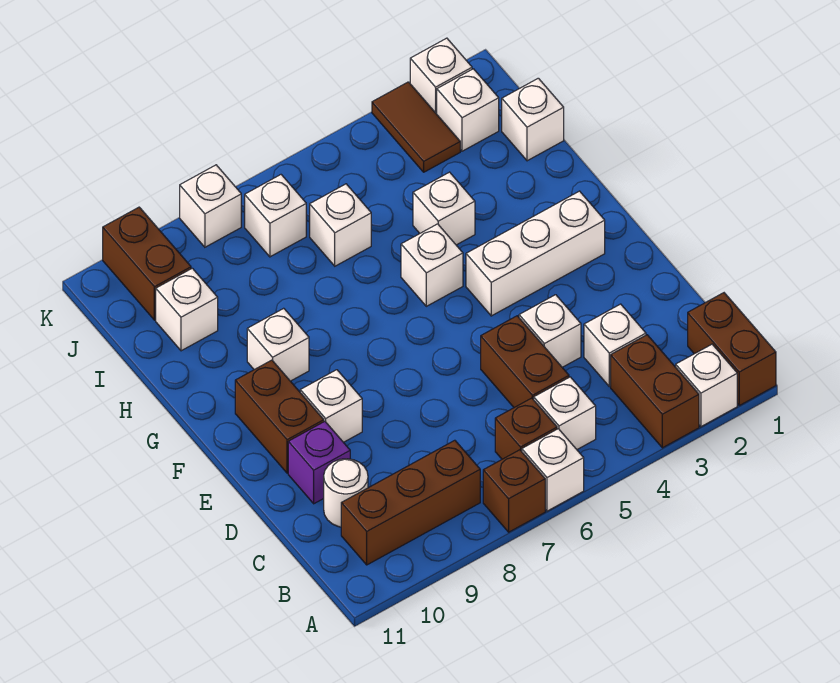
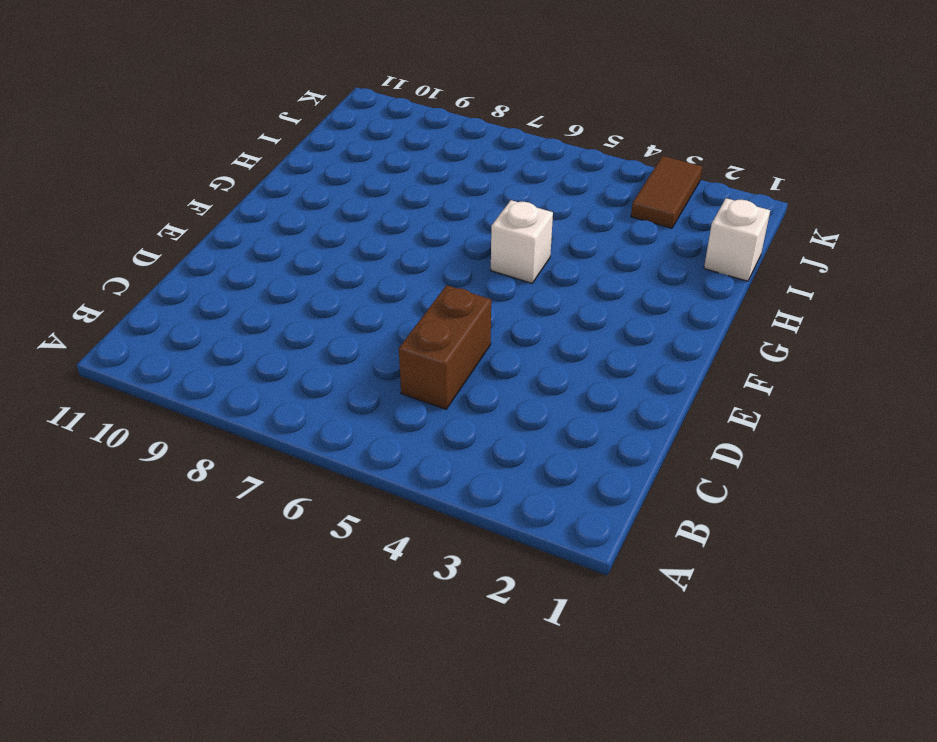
none -> brown brick A1:B1 level 1
none -> white brick A2 level 1
none -> brown brick A3:B3 level 1

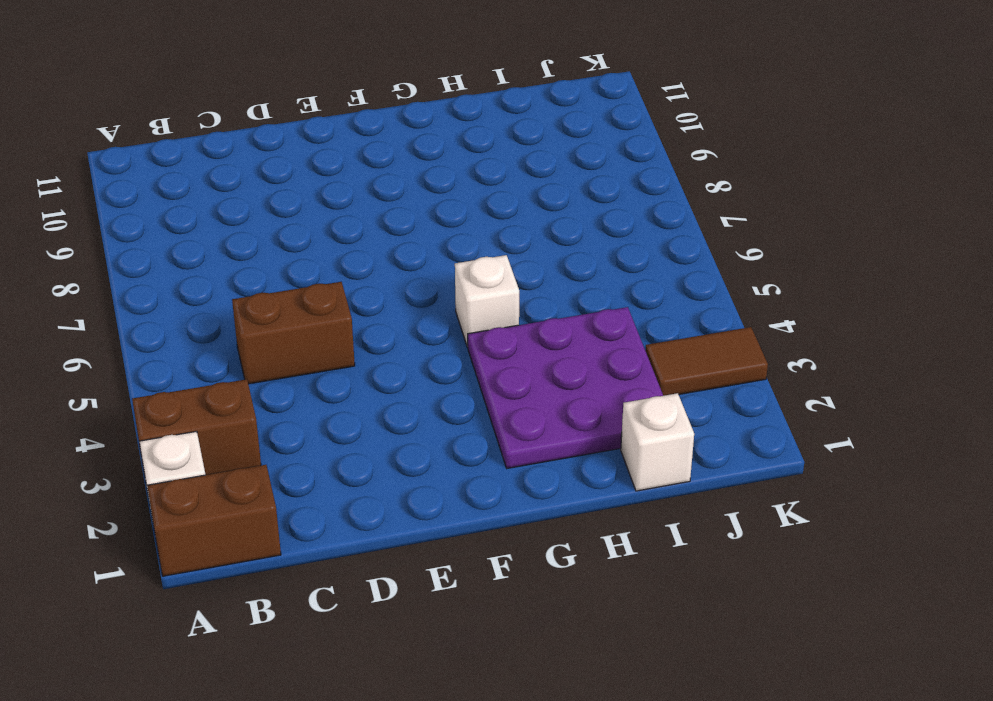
purple plate G2:I4 level 1 -> white brick H4 level 1
none -> white brick A6 level 1
none -> brown brick A7 level 1
none -> white brick B5 level 1

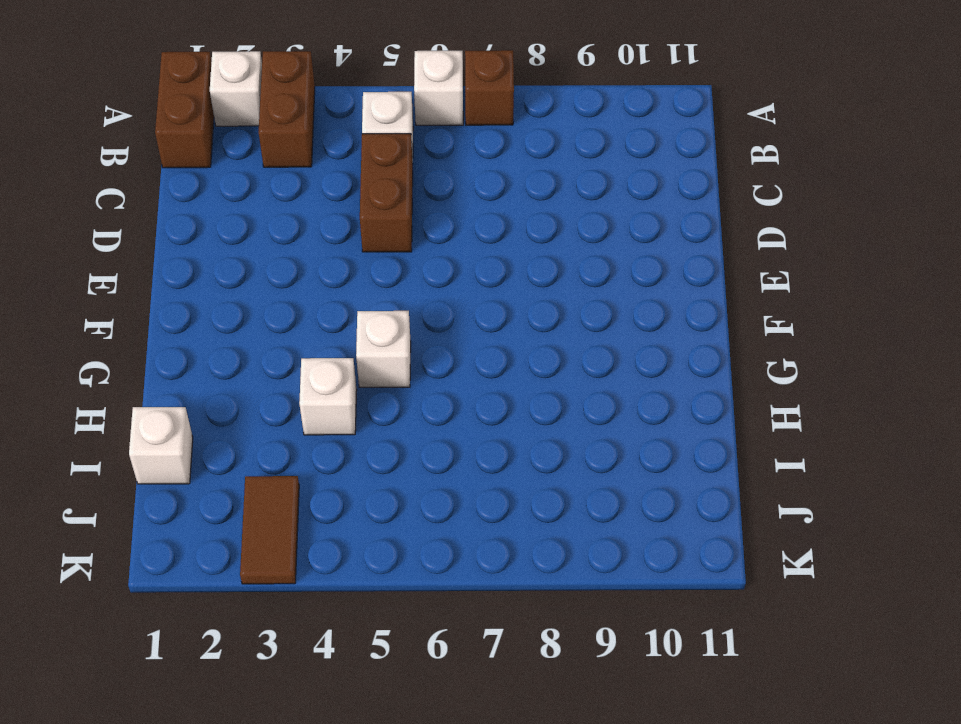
none -> brown brick B6 level 1
none -> brown brick B8:B10 level 1
none -> white brick C3 level 1

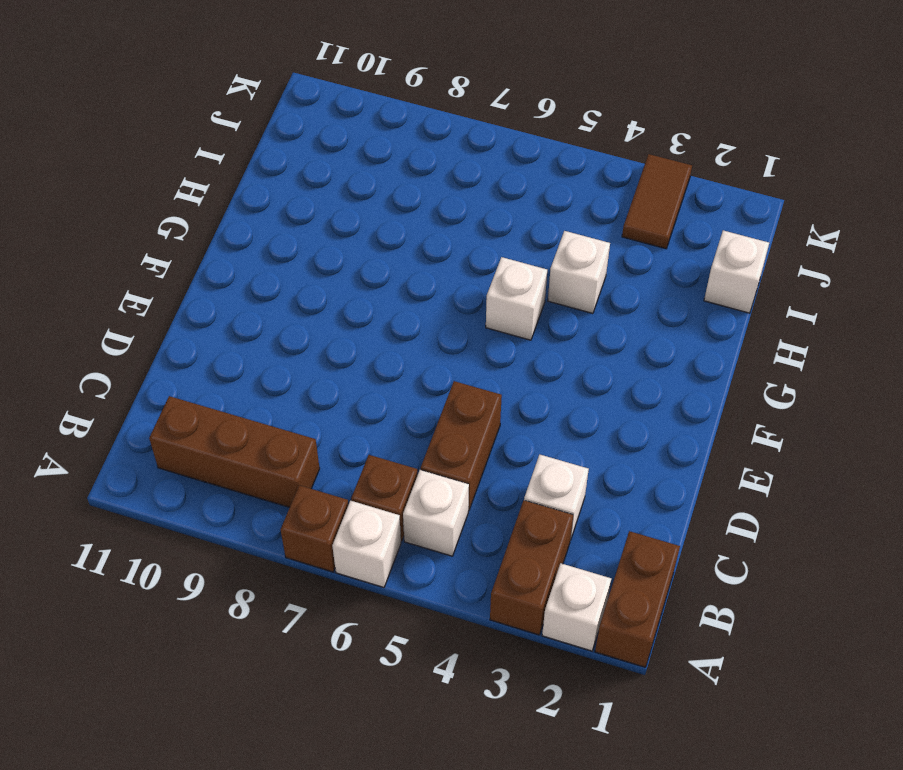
none -> white round brick C10 level 1
none -> white brick D4 level 1
none -> purple brick D10 level 1

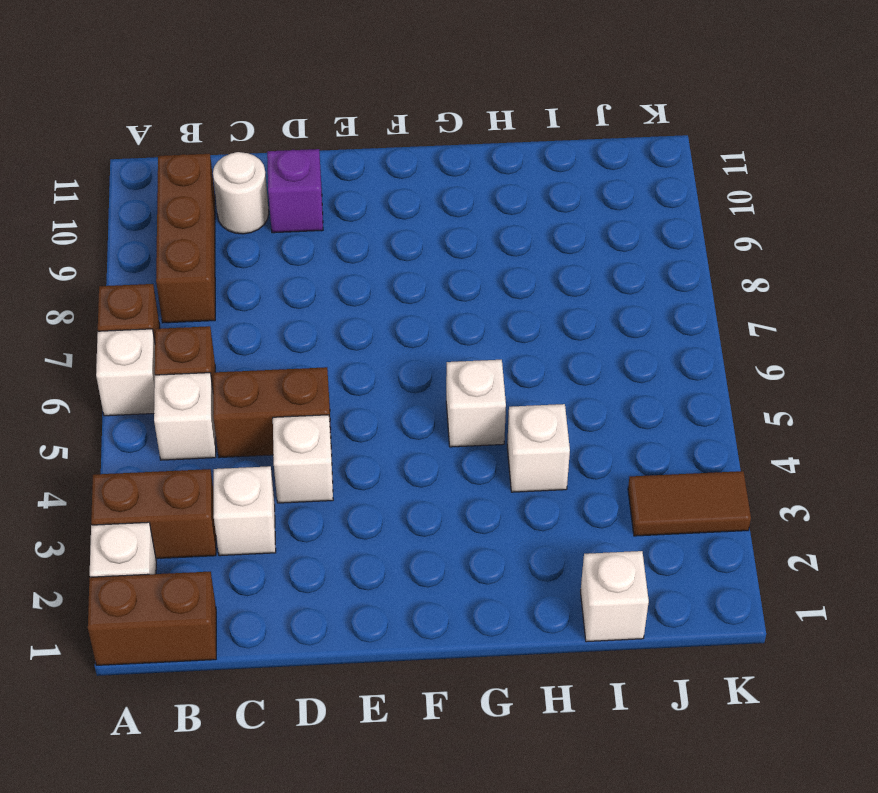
none -> white brick E9 level 1
none -> brown brick E10:F10 level 1
none -> white brick F2:F4 level 1

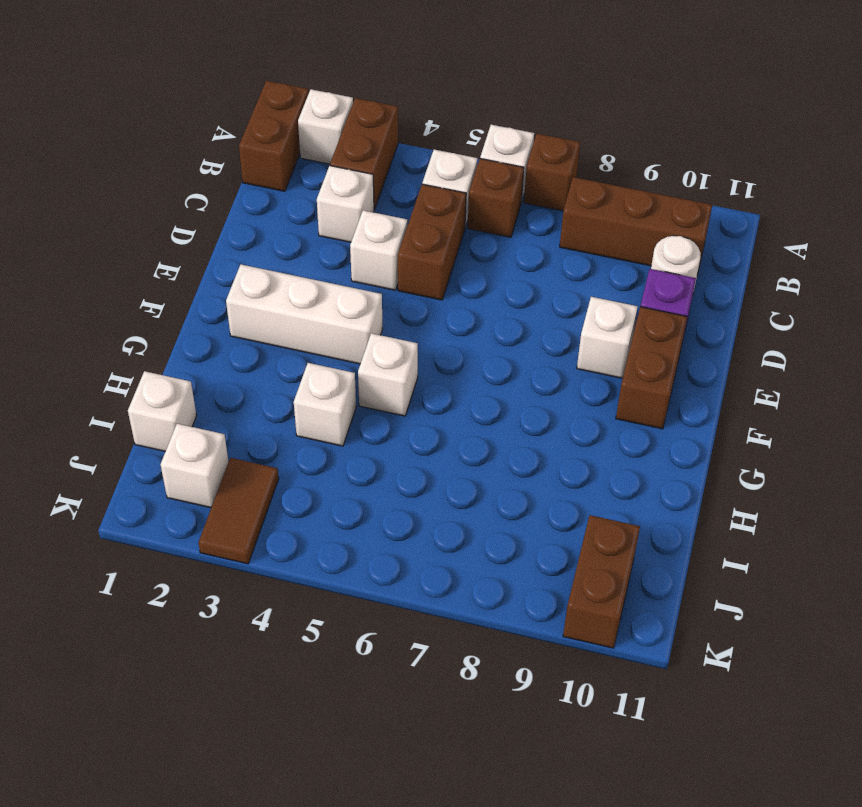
none -> white brick G9 level 1
none -> white brick I6 level 1
none -> white brick I10 level 1

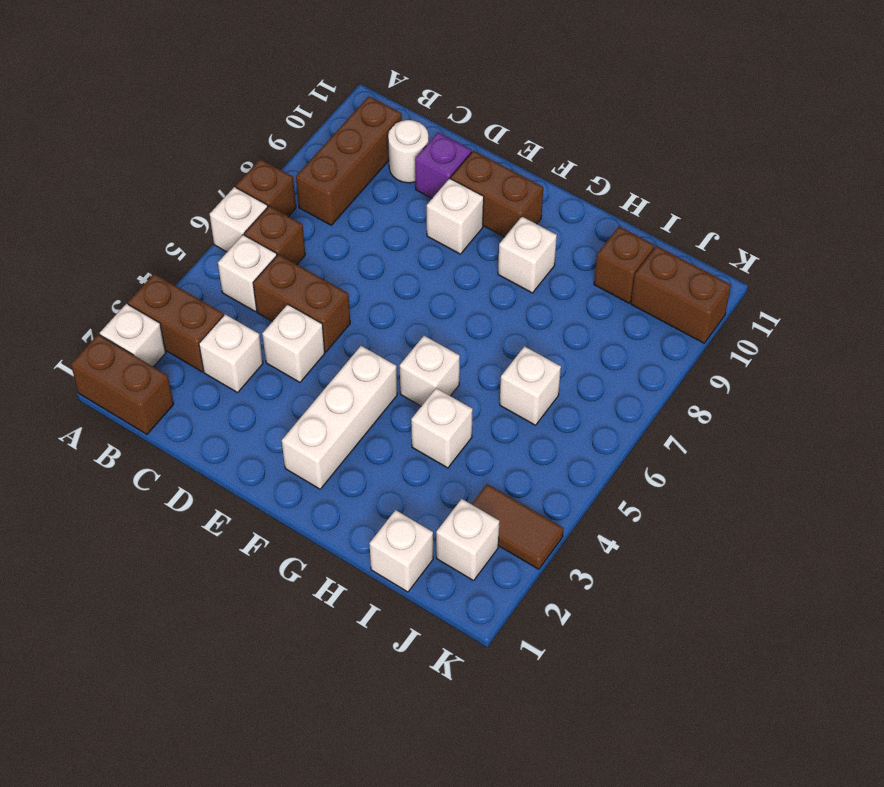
brown brick I10 level 1 -> white brick I10 level 1
none -> white brick J7 level 1
none -> white brick K2 level 1
none -> white brick K8 level 1

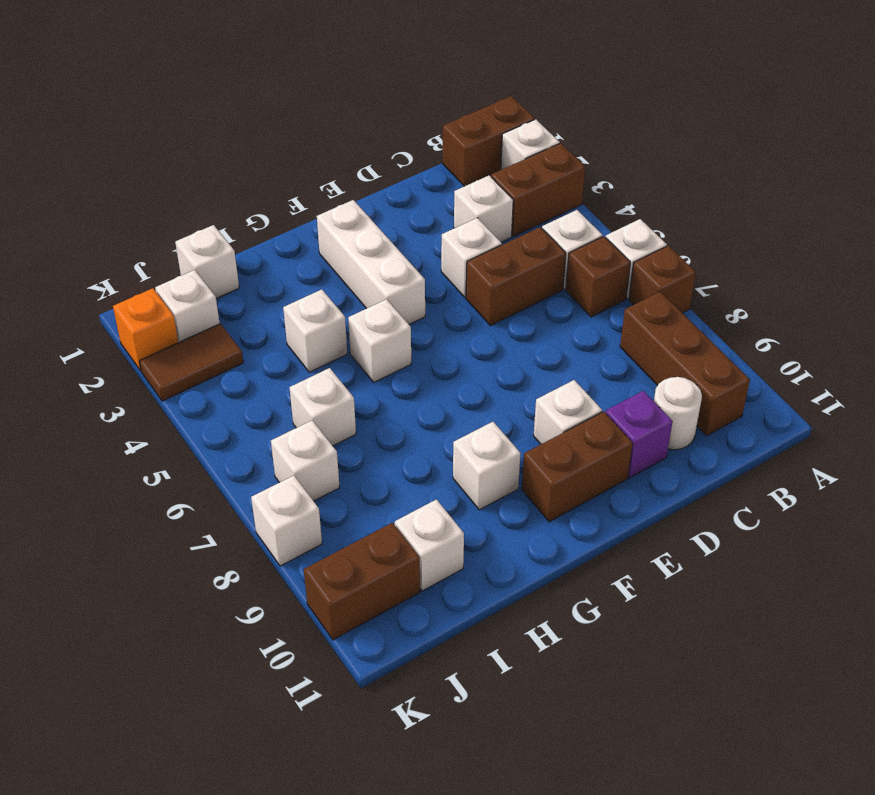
orange brick K2 level 1 -> white brick K2 level 1

